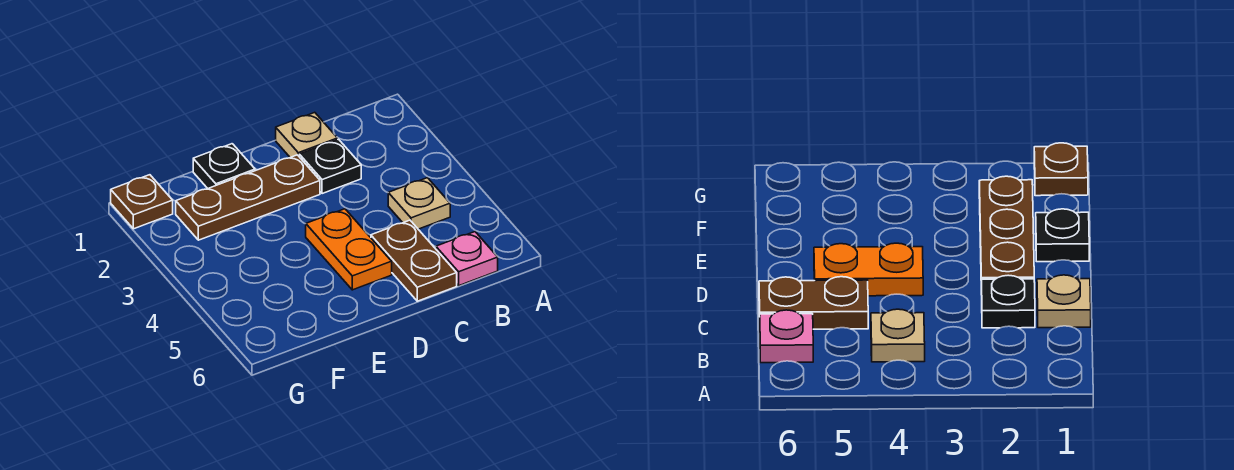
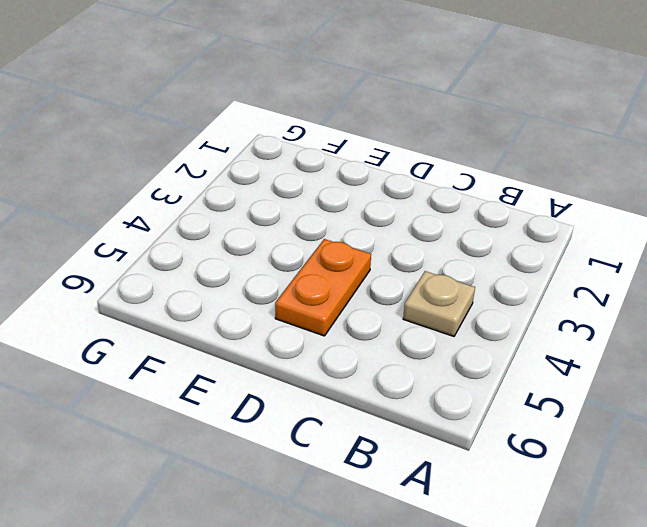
none -> pink plate B6 level 1
none -> tan plate C1 level 1

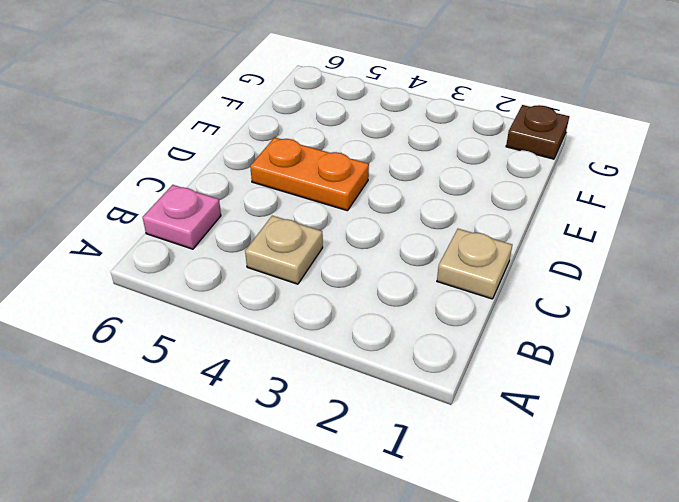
none -> black plate C2 level 1
none -> brown plate C5:C6 level 1

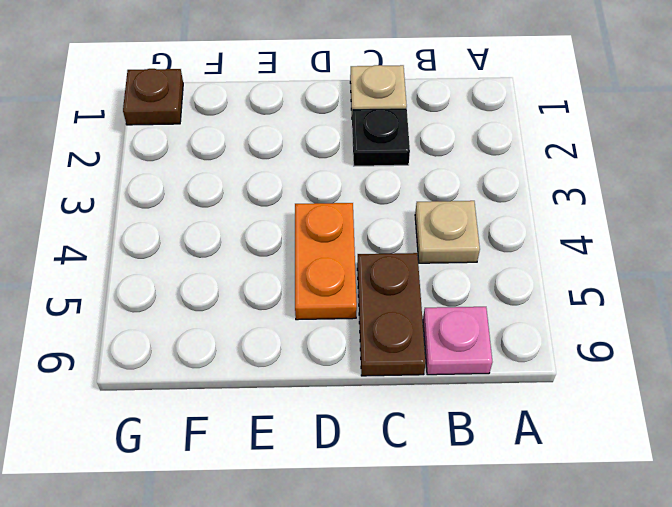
none -> brown plate D2:F2 level 1
none -> black plate E1 level 1

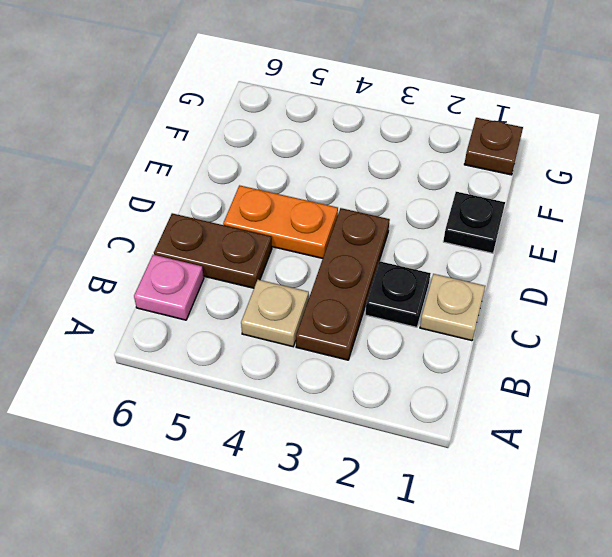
brown plate B3:D3 level 1 -> brown plate D2:F2 level 1

